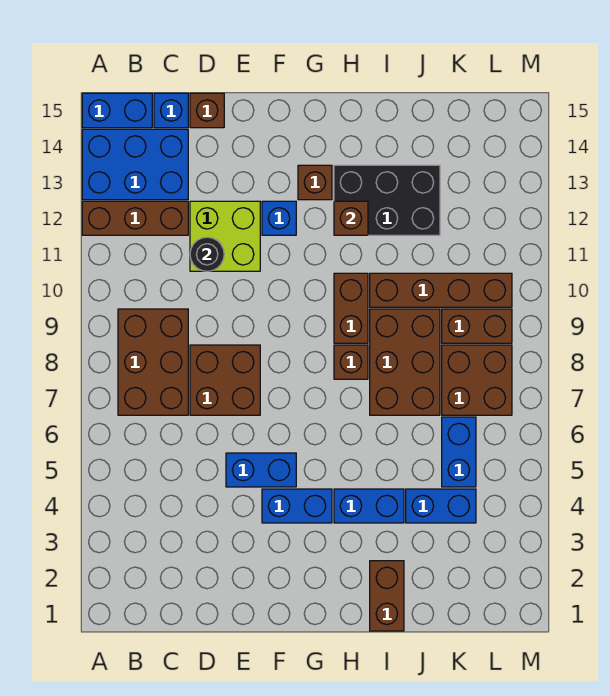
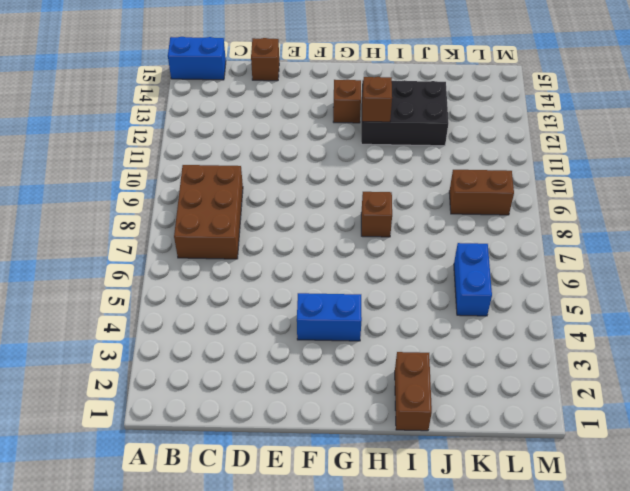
none -> brown brick A12:C12 level 1
none -> blue brick A13:C14 level 1
none -> blue brick C15 level 1

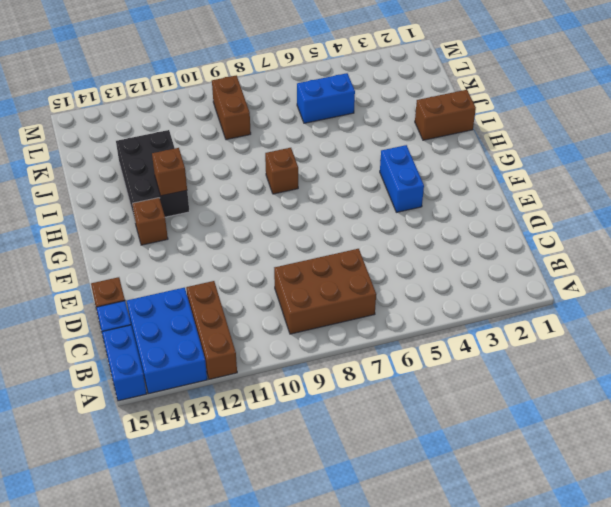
none -> brown brick D7:E8 level 1
none -> lime brick D11:E12 level 1
none -> blue brick E5:F5 level 1

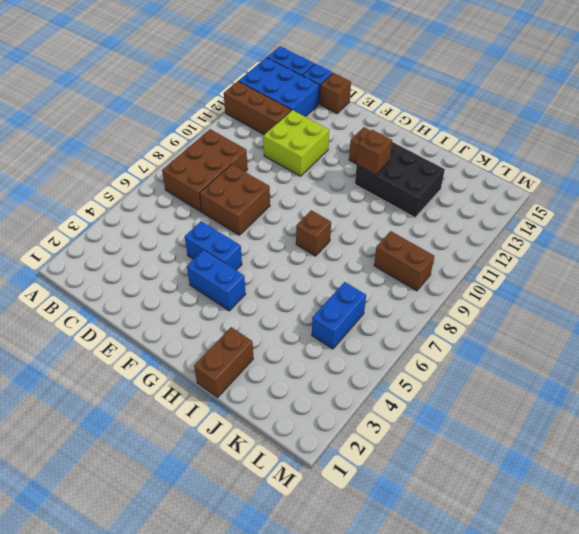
none -> blue brick F12 level 1
none -> blue brick H4:I4 level 1
none -> brown brick H9:H10 level 1

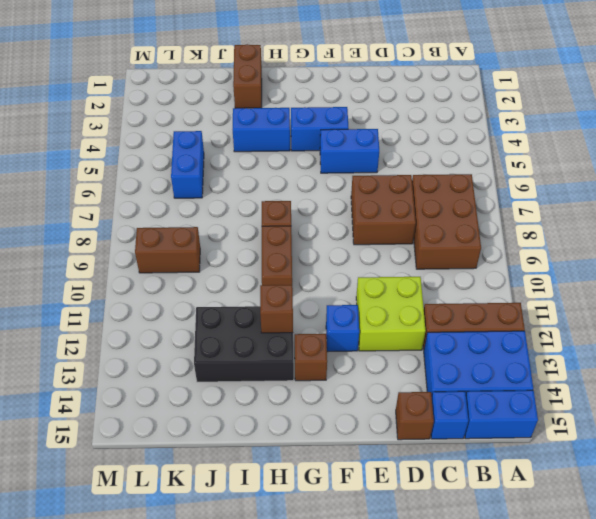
none -> brown brick I7:J9 level 1
none -> brown brick I10:L10 level 1
none -> blue brick J4:K4 level 1

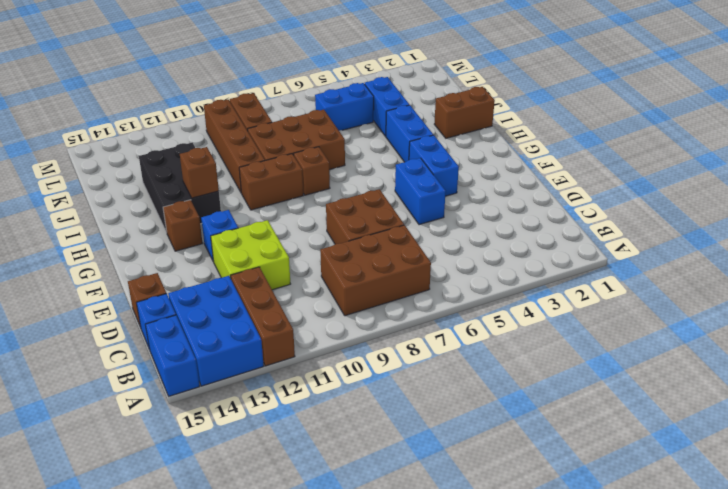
none -> brown brick K7:L8 level 1
none -> black round brick D11 level 2

